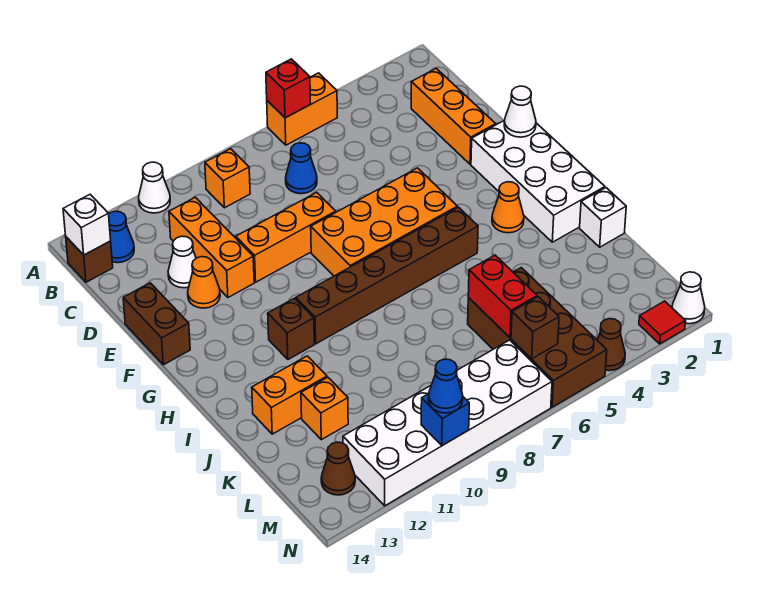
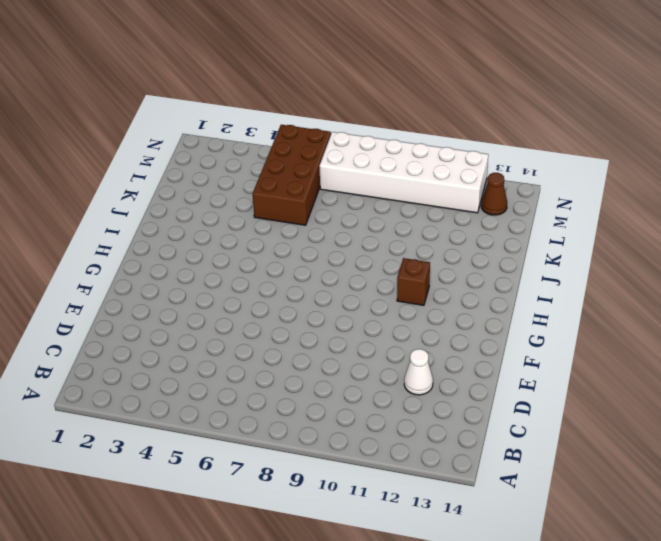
none -> orange brick A5:A6 level 1
none -> white cone A11 level 1
none -> orange brick B9 level 1
none -> blue cone B13 level 1

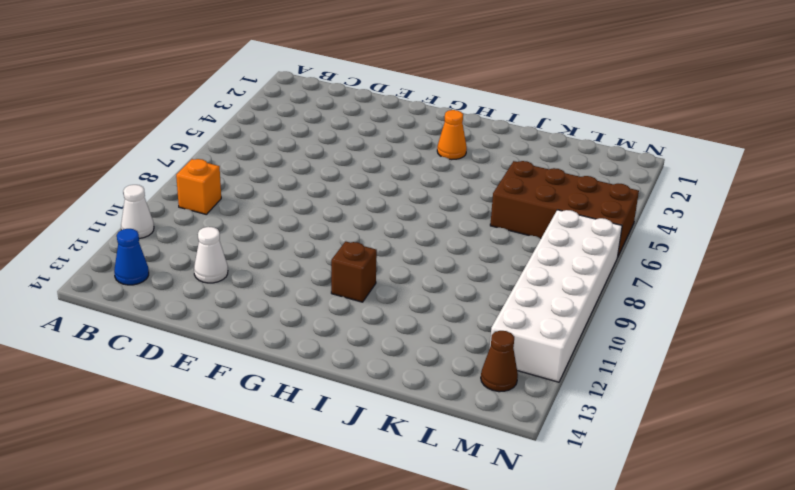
none -> orange brick A5:A6 level 1
none -> brown brick B14 level 1
none -> orange brick C2:E2 level 1
none -> blue cone C7 level 1

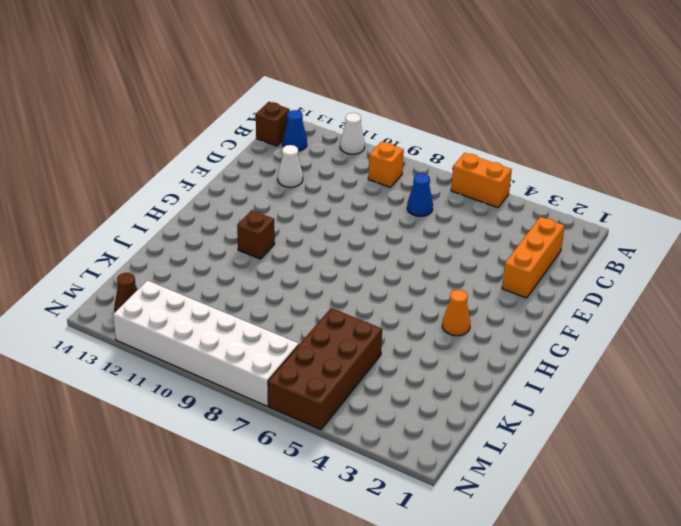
none -> orange brick C11:E11 level 1
none -> orange brick E8:E10 level 1
none -> orange cone E12 level 1
none -> brown brick E14:F14 level 1

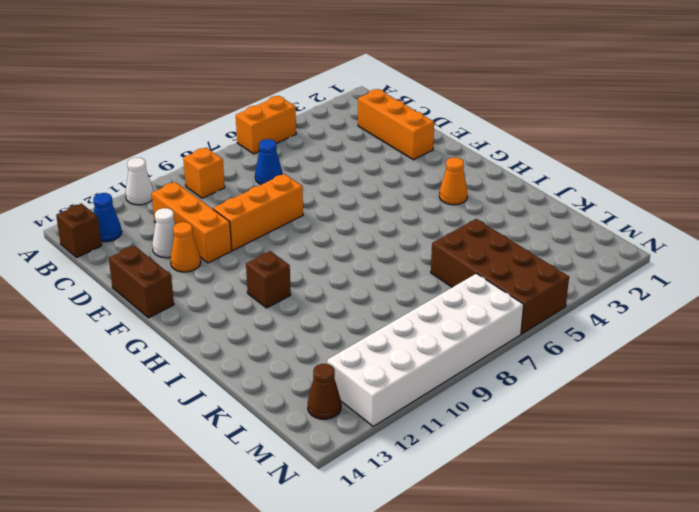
none -> white brick F1:I2 level 1
none -> orange brick F5:G8 level 1
none -> brown brick H5:H10 level 1
none -> white brick J1 level 1

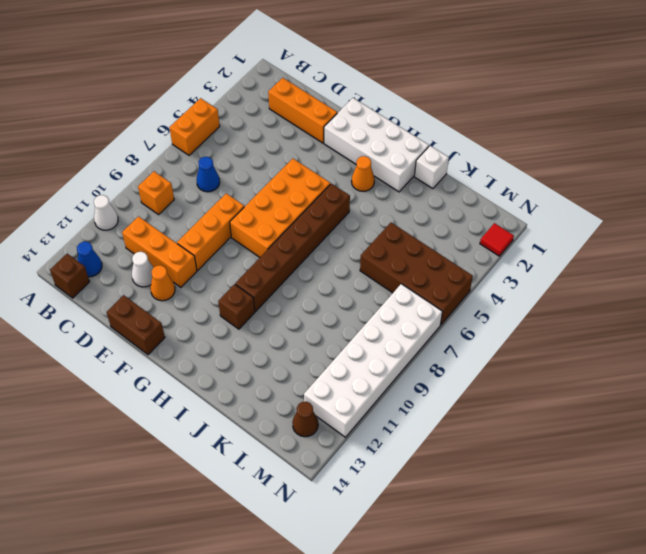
none -> orange brick J12:J13 level 1
none -> orange brick K12 level 1
none -> white cone N1 level 1
none -> brown cone N4 level 1

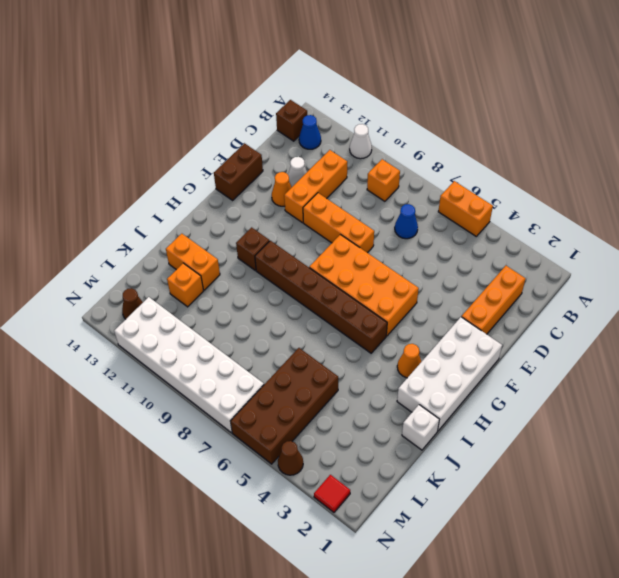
none -> white cone N1 level 1
none -> red brick A6 level 2
none -> white brick B14 level 2
none -> white cone F1 level 2

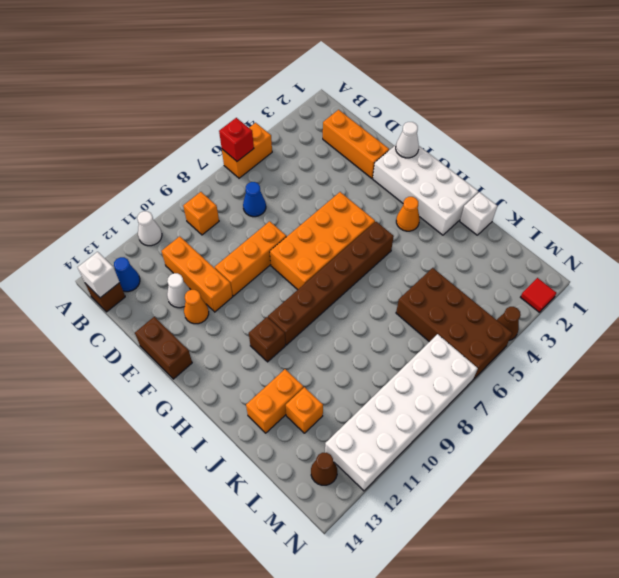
none -> white cone N1 level 1
none -> red brick K6:L6 level 2
none -> brown brick M6 level 2
none -> blue brick N10 level 2

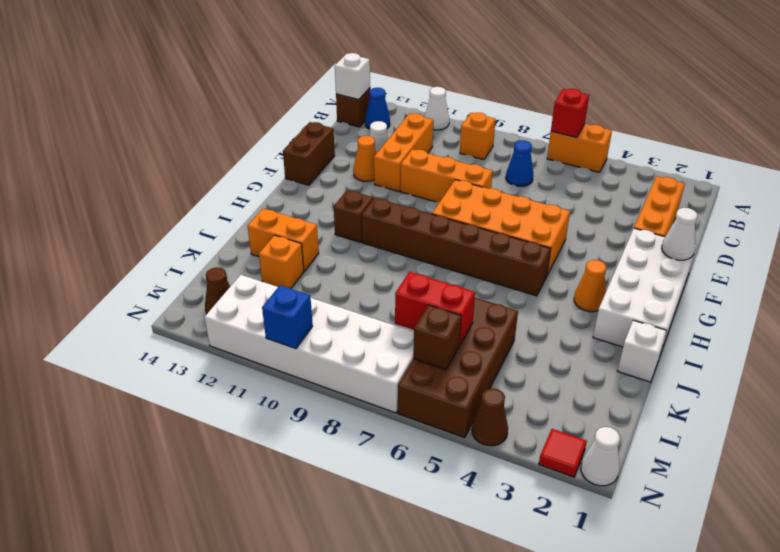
red brick L6:L7 level 2 -> red brick K6:L6 level 2
none -> blue cone N10 level 3

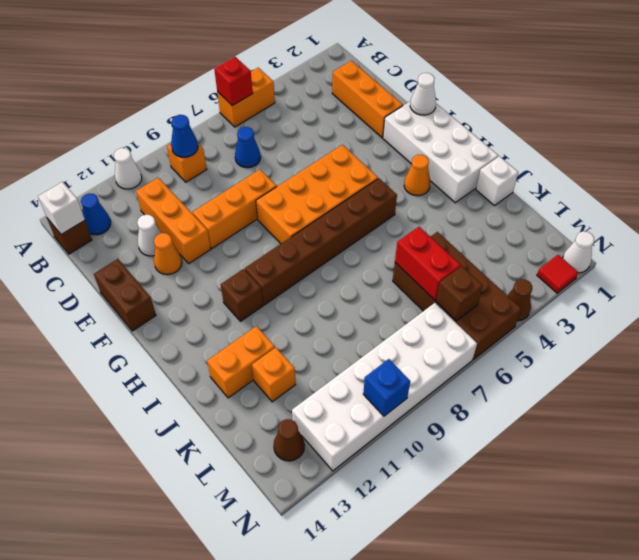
blue cone B9 level 2 -> blue cone N10 level 3

